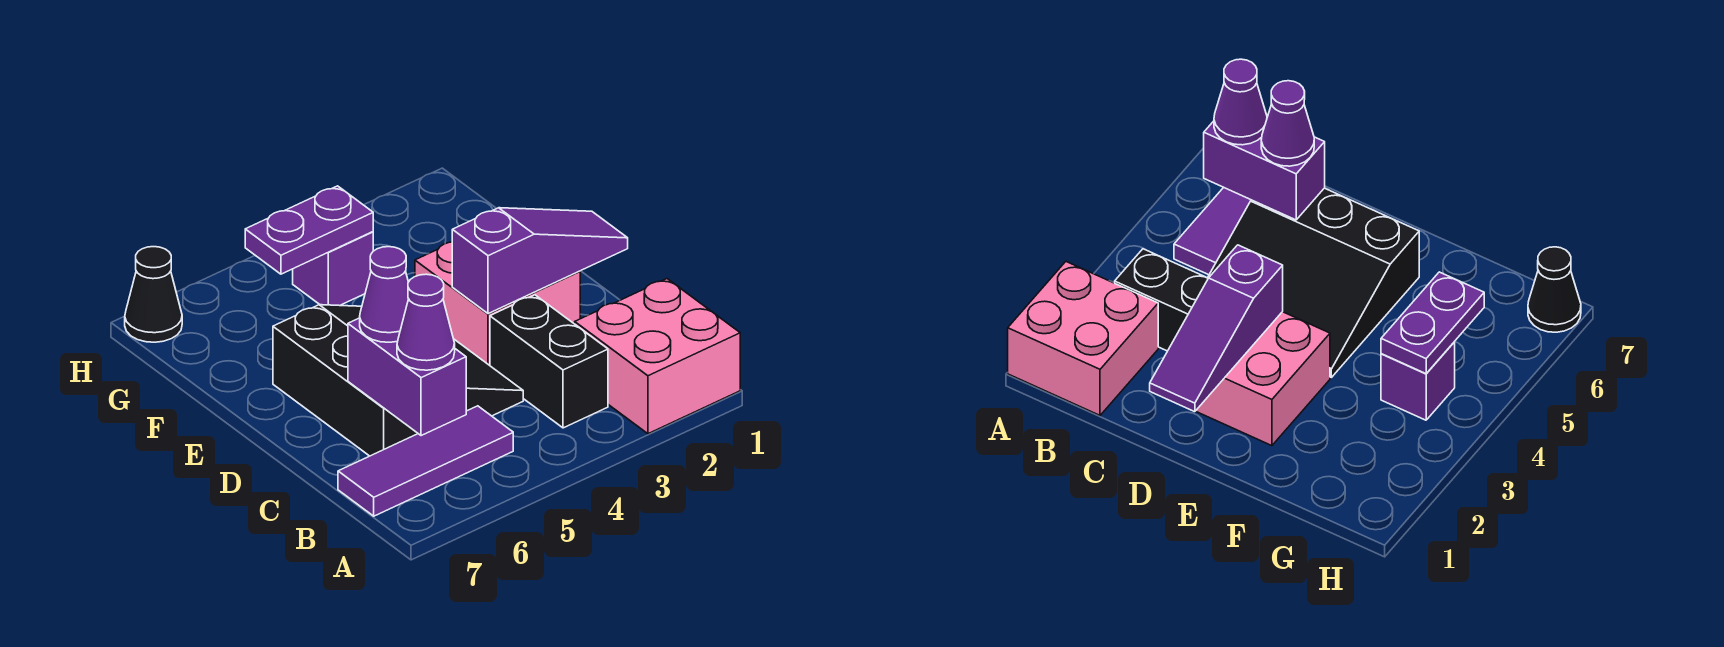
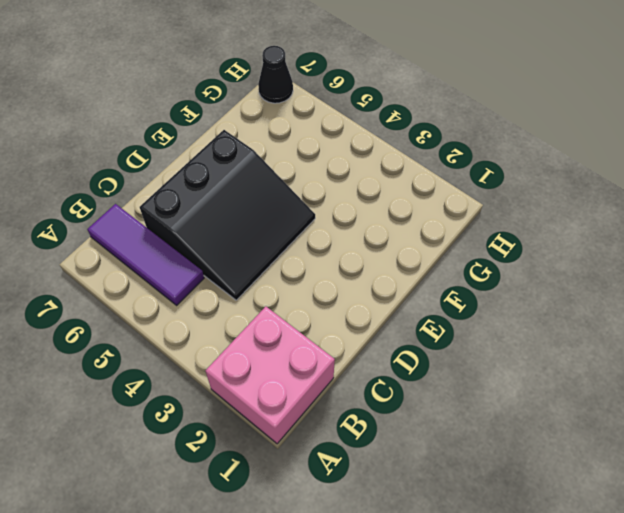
none -> black brick B3:C3 level 1
none -> pink brick D2:E3 level 1
none -> purple brick G4 level 1

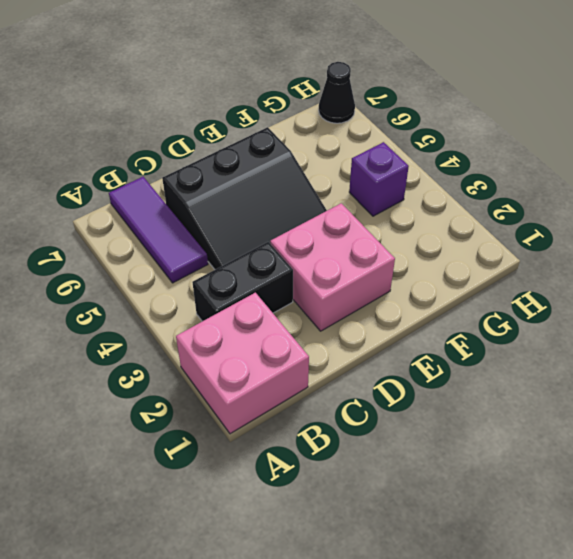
none -> purple brick B6:C6 level 2
none -> purple slope D1:D3 level 2 top 3
none -> purple plate G4:G5 level 2

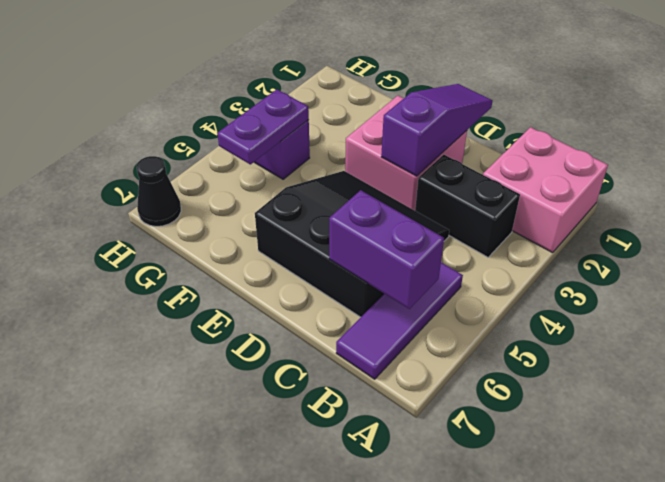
none -> purple cone B6 level 3
none -> purple cone C6 level 3

